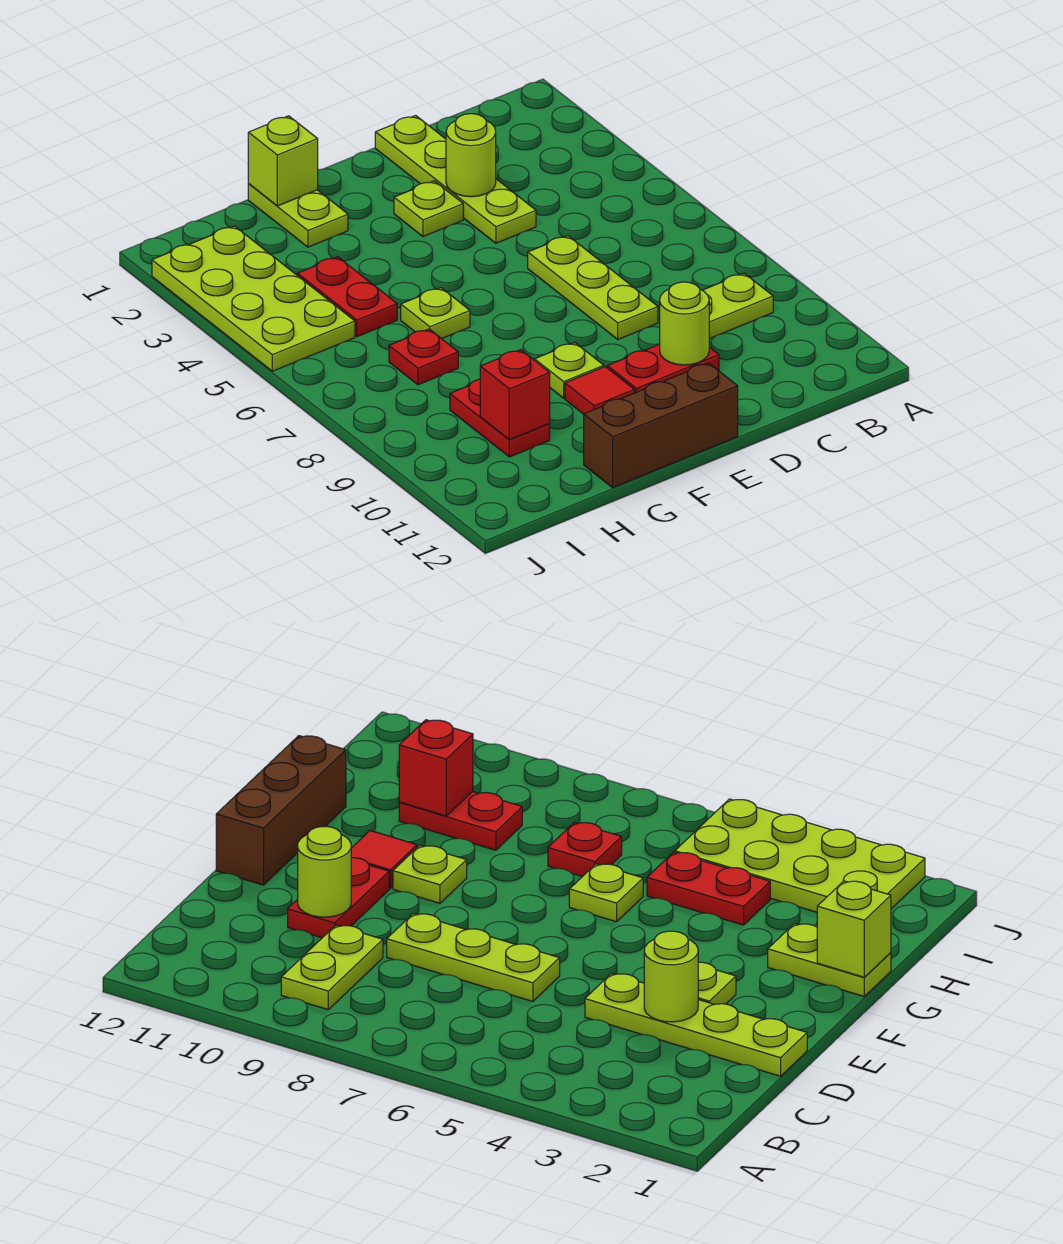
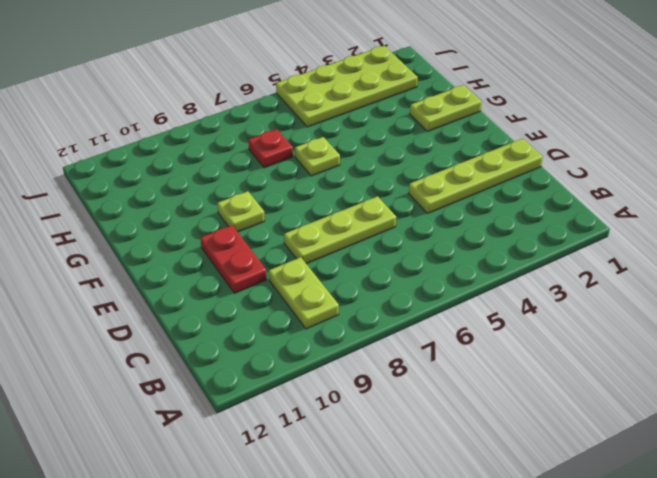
none -> lime plate E3 level 1
none -> brown brick E12:G12 level 1
none -> red tile F10 level 1

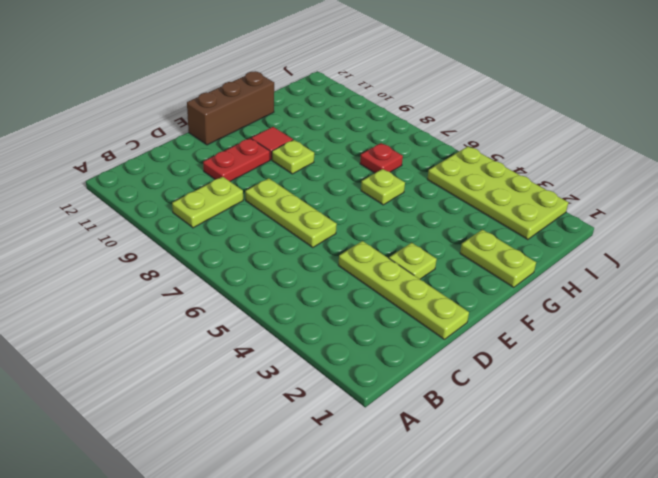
none -> red plate H4:H5 level 1
none -> red plate H9:H10 level 1
none -> lime round brick D3 level 2

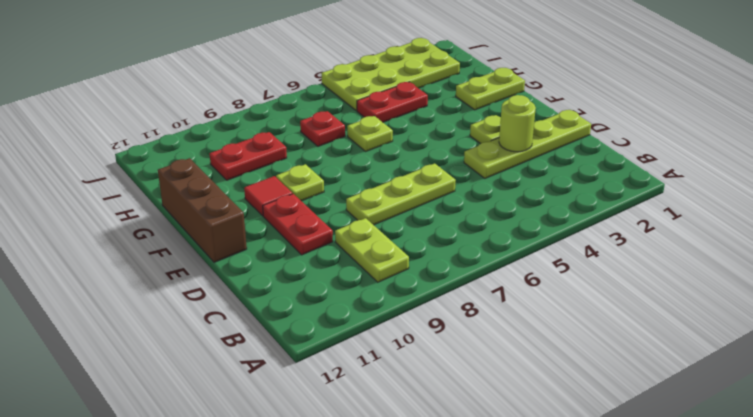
none -> lime round brick D10 level 2
none -> lime brick G1 level 2
none -> red brick H10 level 2

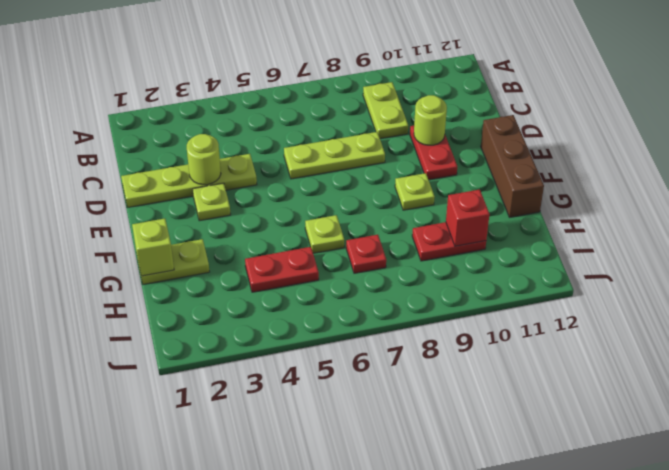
none -> red tile F10 level 1
none -> lime plate I2:J5 level 1

